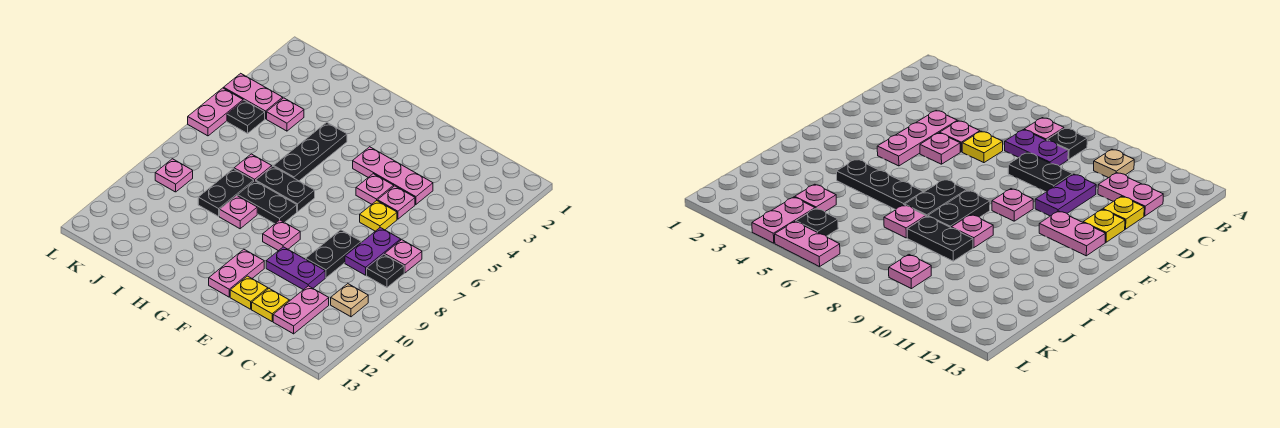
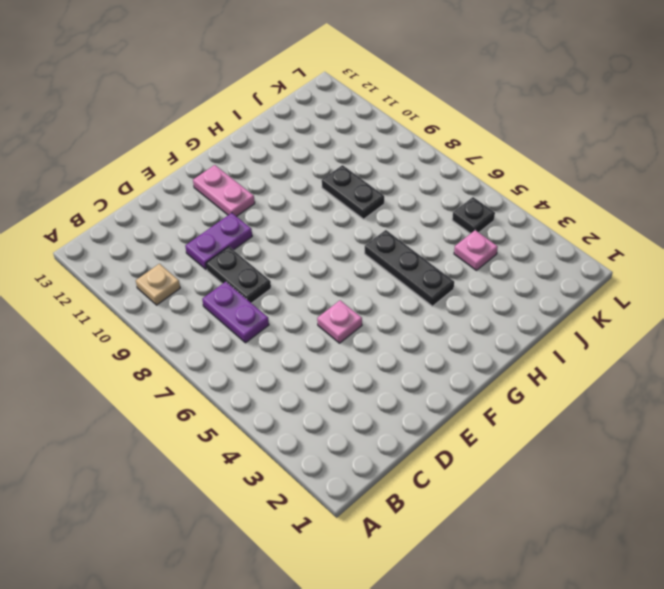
none -> pink plate B7 level 1
none -> black plate B8 level 1
none -> pink plate C11:C12 level 1

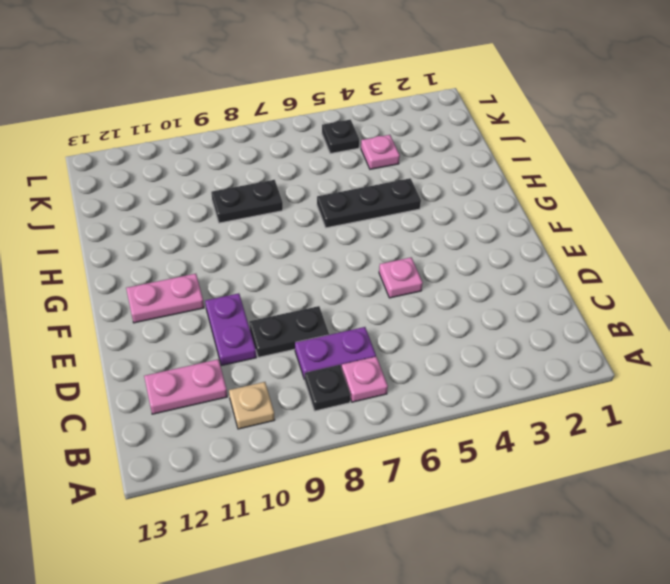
none -> pink plate D4:F4 level 1
none -> pink plate D5 level 1
none -> yellow plate D6 level 1

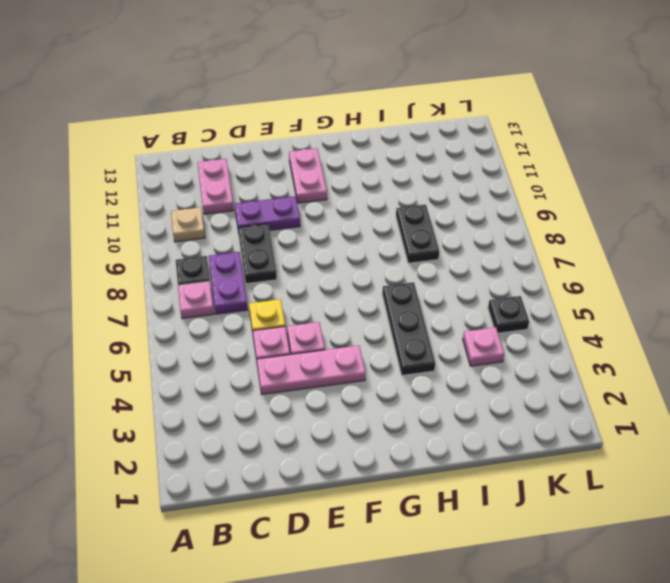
none -> yellow plate D12 level 1
none -> yellow plate E12 level 1
none -> pink plate F9 level 1

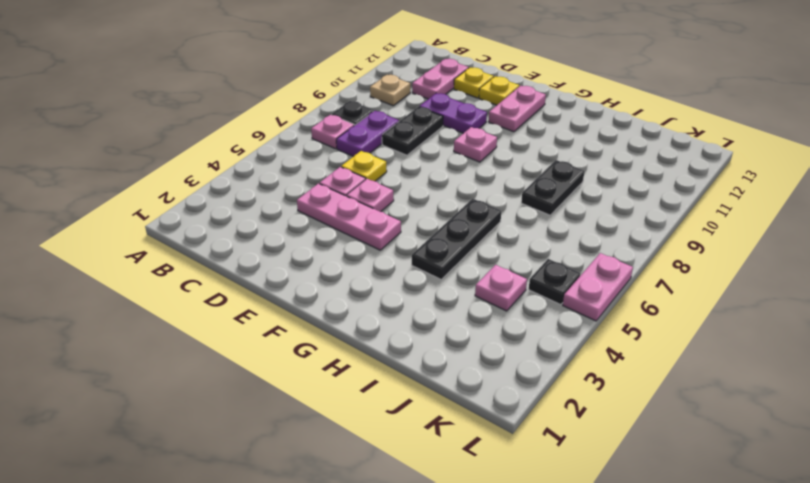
none -> black plate G7:H7 level 1
none -> black plate G8:H8 level 1
none -> pink plate H9 level 1

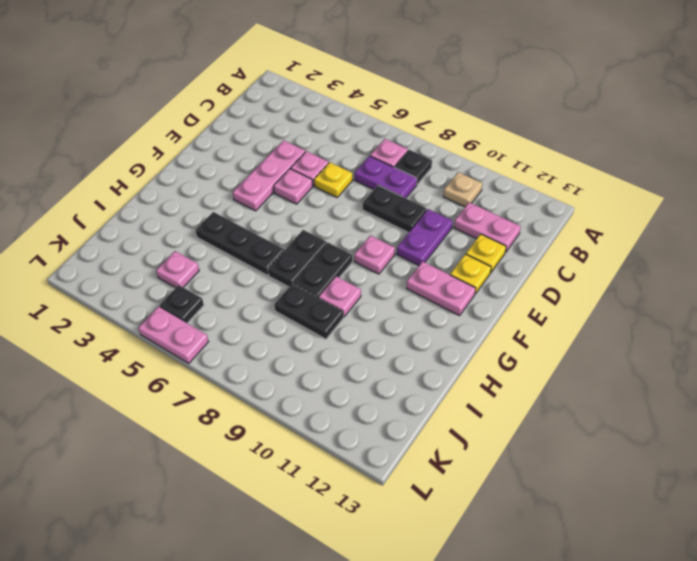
none -> pink plate I7 level 1
none -> pink plate K4:L4 level 1
none -> pink plate K9 level 1

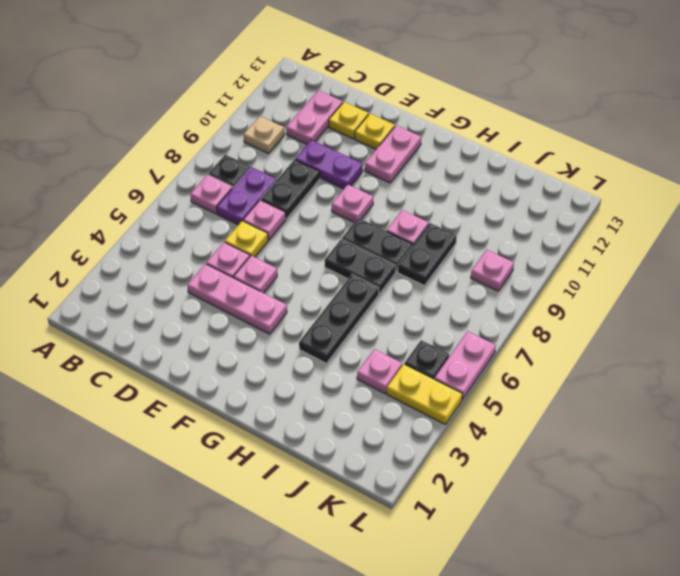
pink plate D7 level 1 -> pink plate I7 level 1
yellow plate K4:L4 level 1 -> pink plate K4:L4 level 1

